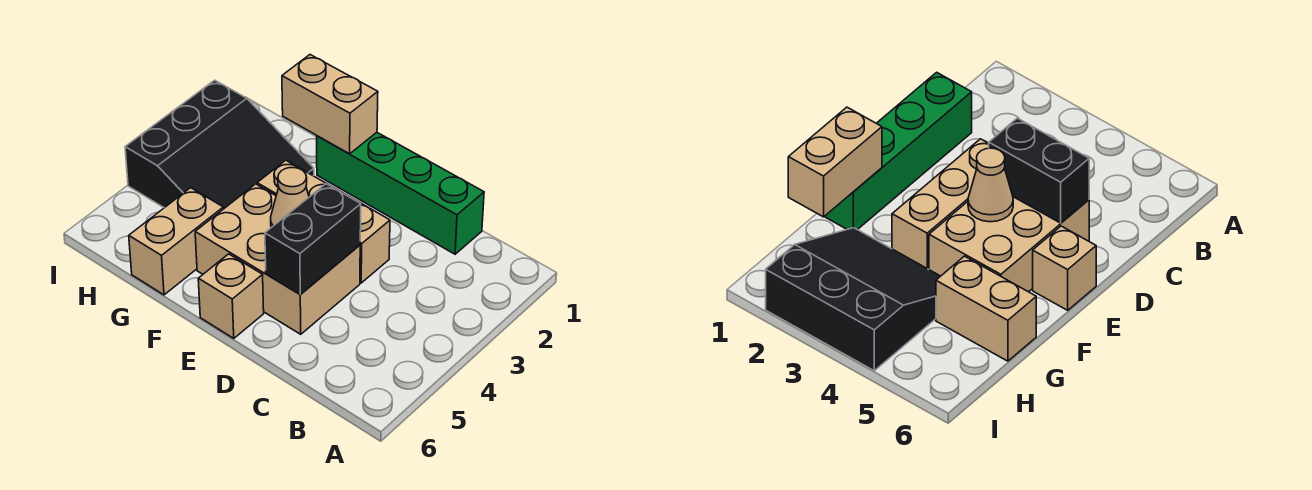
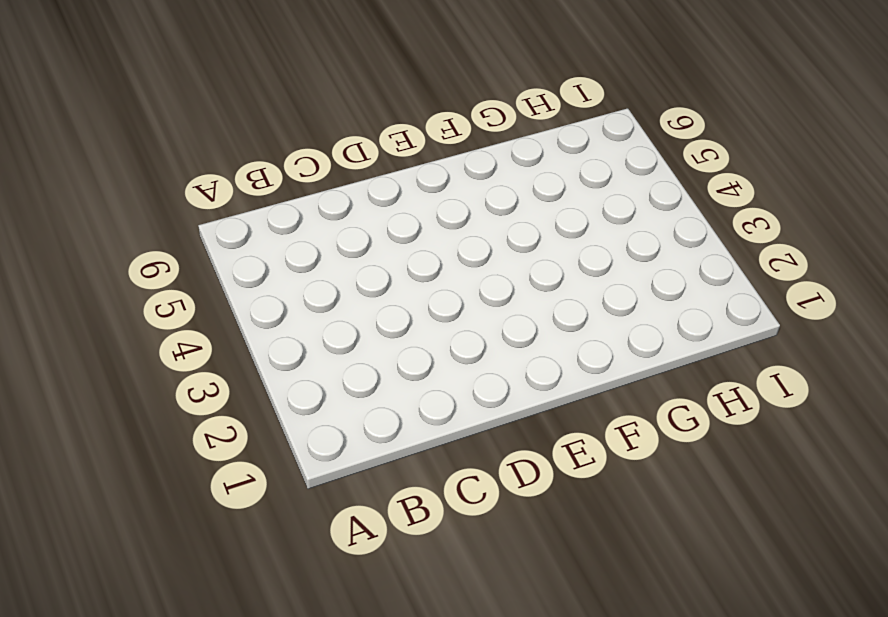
none -> green brick C1:F1 level 1
none -> tan brick D3:F3 level 1

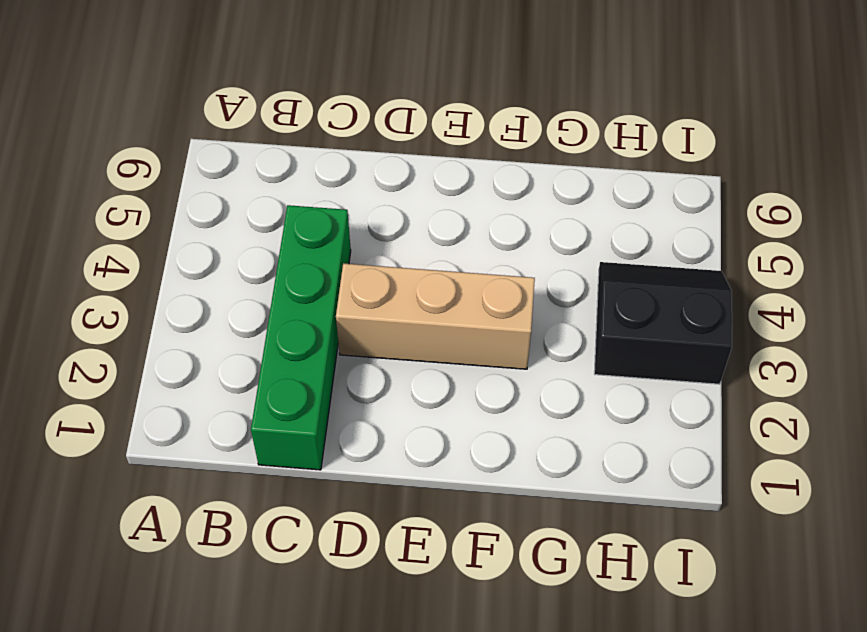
green brick C1:C4 level 1 -> green brick C1:F1 level 1
black slope H3:I4 level 1 top 3 -> black slope G2:I4 level 1 top I
none -> tan brick D4:F5 level 1
none -> tan brick E6 level 1

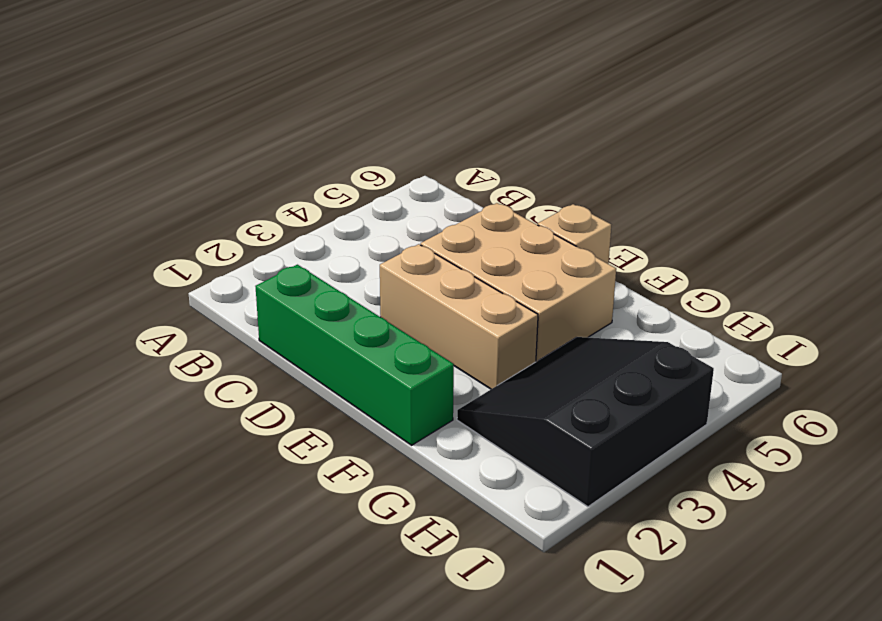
none -> tan brick G5:G6 level 1
none -> black brick D4:D5 level 2

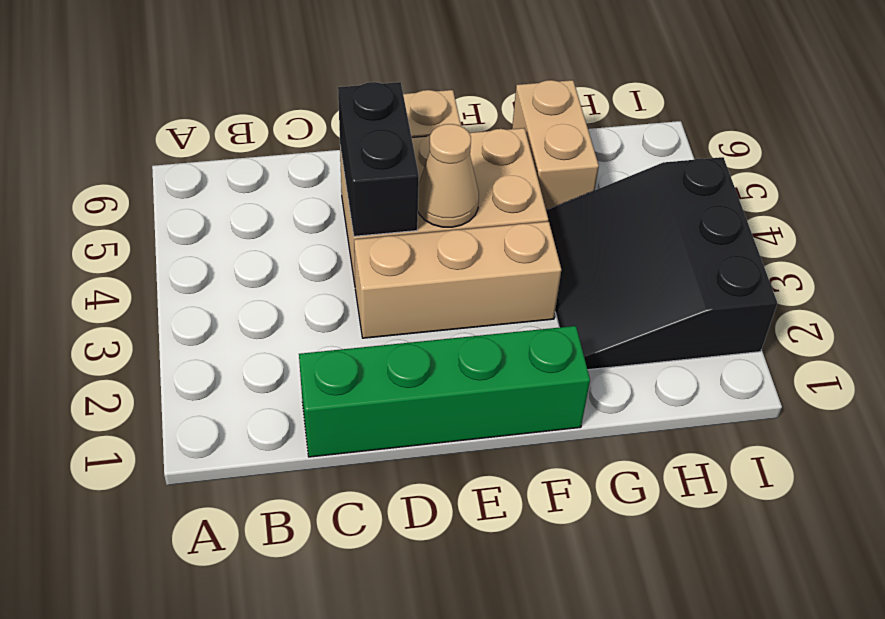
none -> tan brick F1:G1 level 2

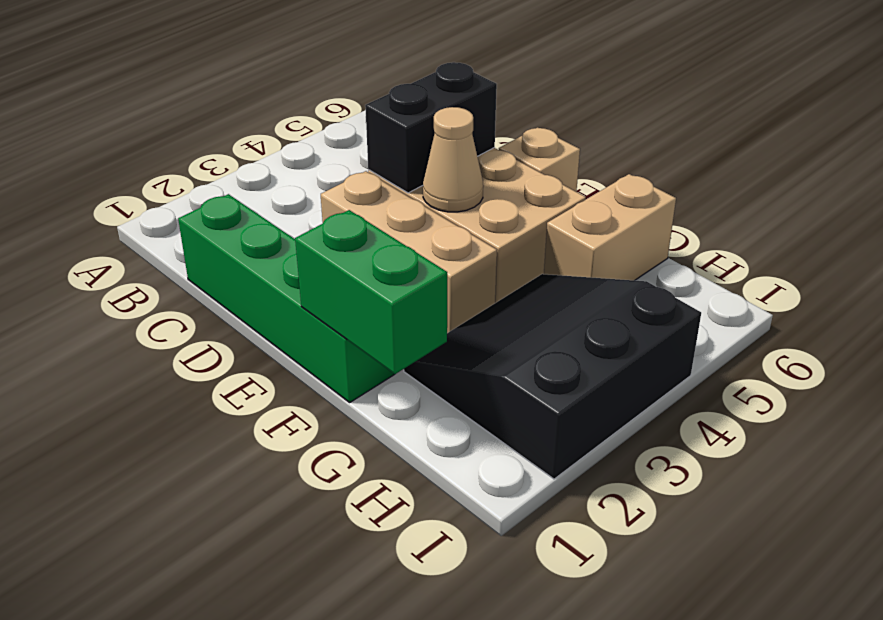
green brick F1:G1 level 2 -> tan brick F1:G1 level 2

